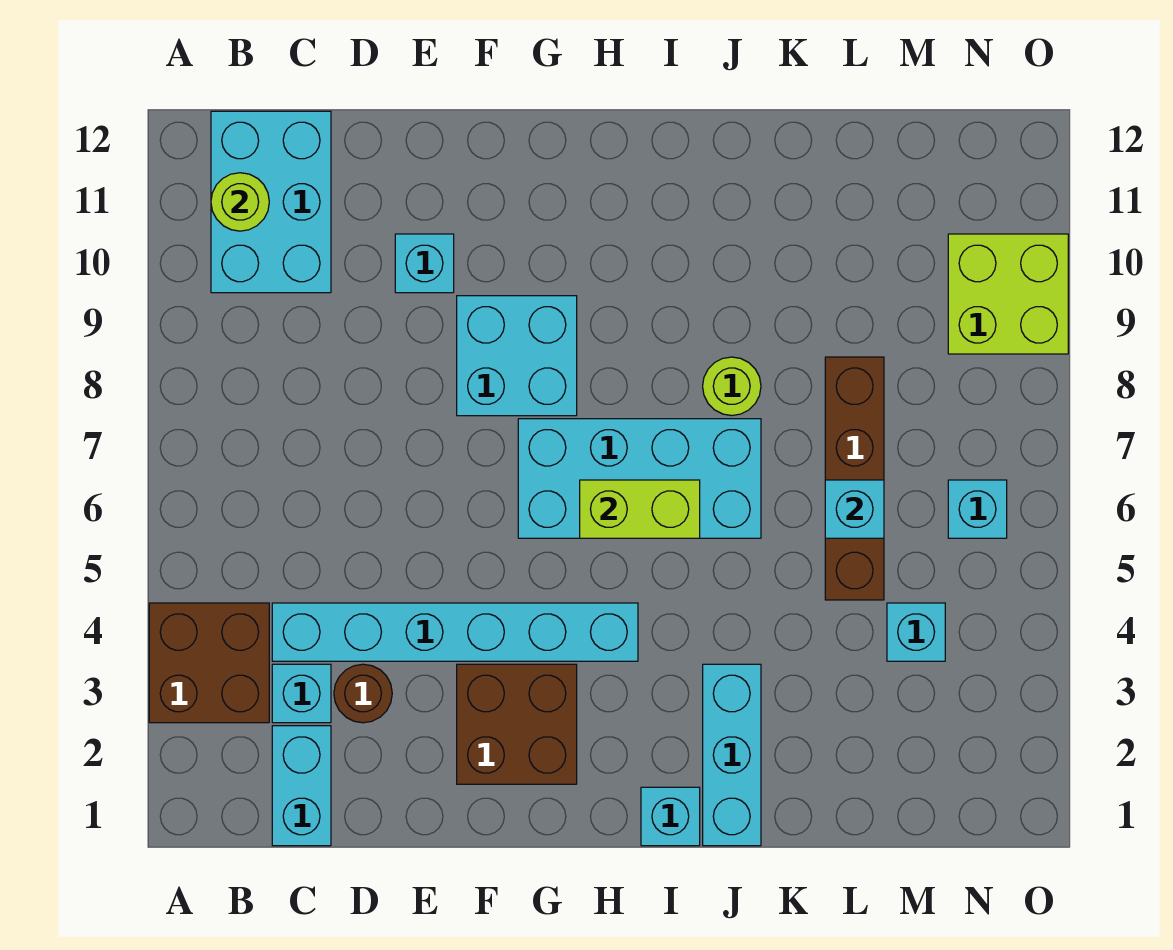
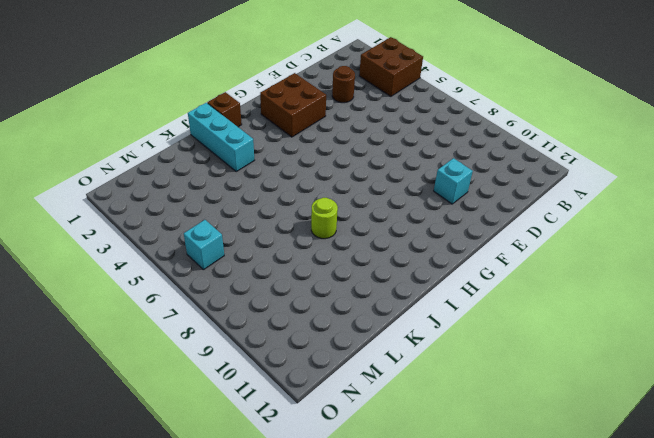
brown brick I1 level 1 -> cyan brick I1 level 1
none -> cyan brick B10:C12 level 1
none -> cyan brick C1:C2 level 1
none -> cyan brick C3 level 1

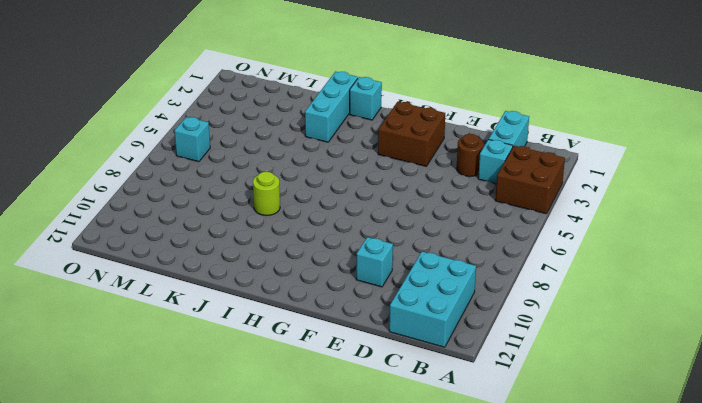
none -> cyan brick C4:H4 level 1
none -> cyan brick F8:G9 level 1
none -> cyan brick G6:J7 level 1

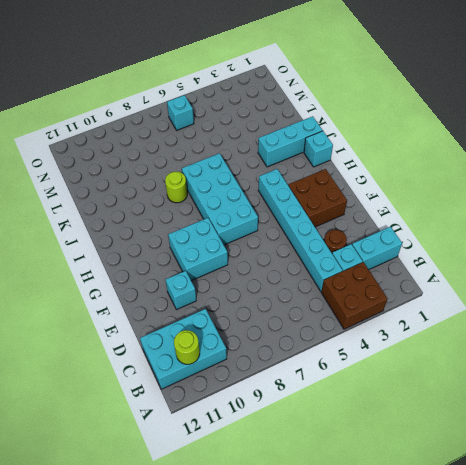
none -> brown brick L5:L8 level 1
none -> cyan brick M4 level 1
none -> lime brick N9:O10 level 1

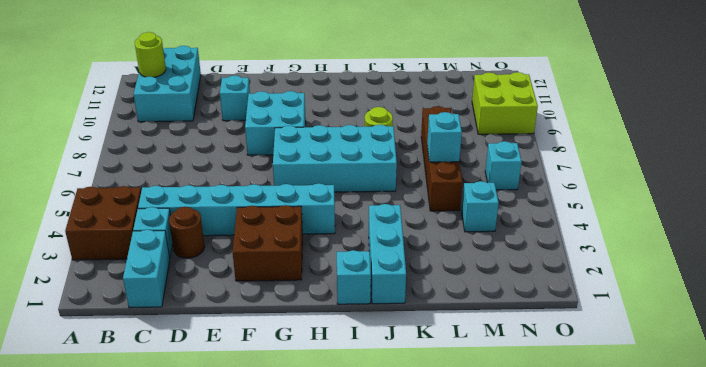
none -> lime brick H6:I6 level 2

